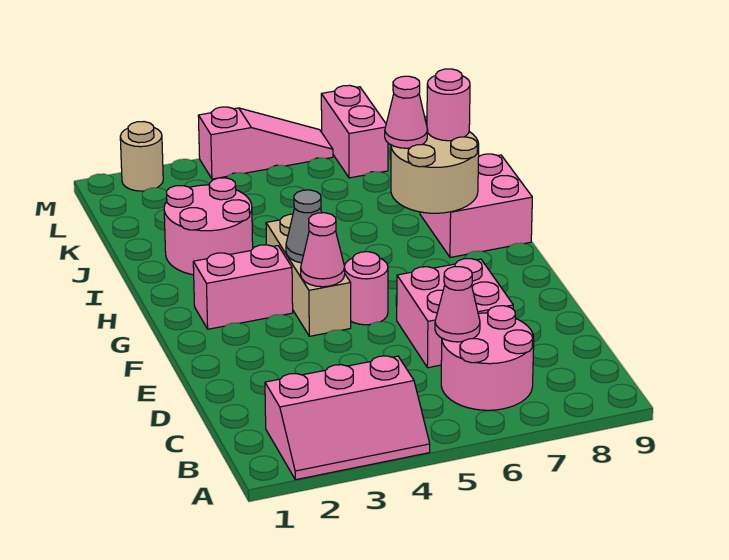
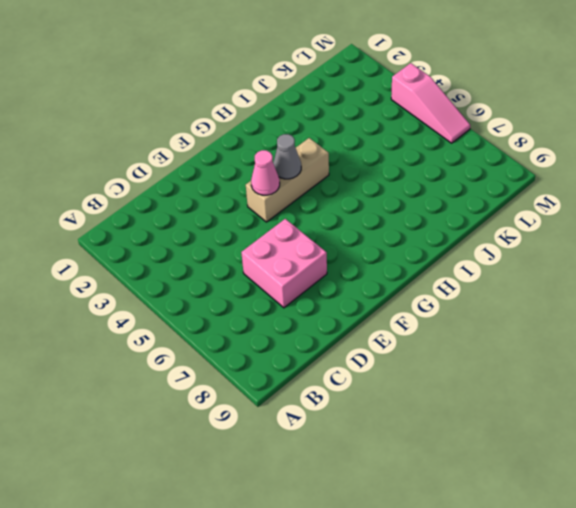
none -> pink slope A2:B4 level 1 top B
none -> pink round brick B6:C7 level 1
none -> pink round brick F5 level 1

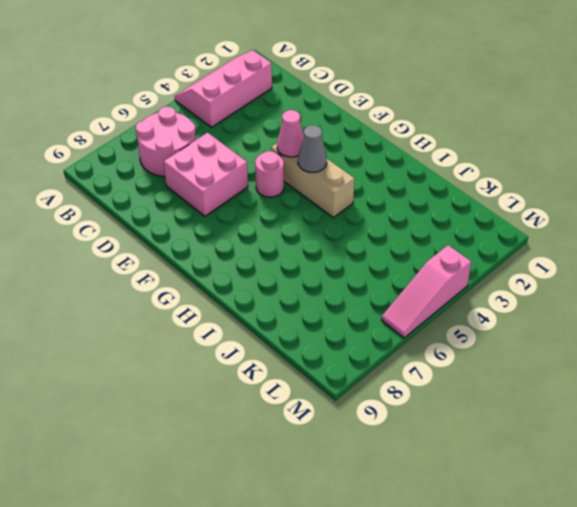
none -> pink brick G2:G3 level 1
none -> pink brick H8:I9 level 1
none -> pink round brick I2:J3 level 1

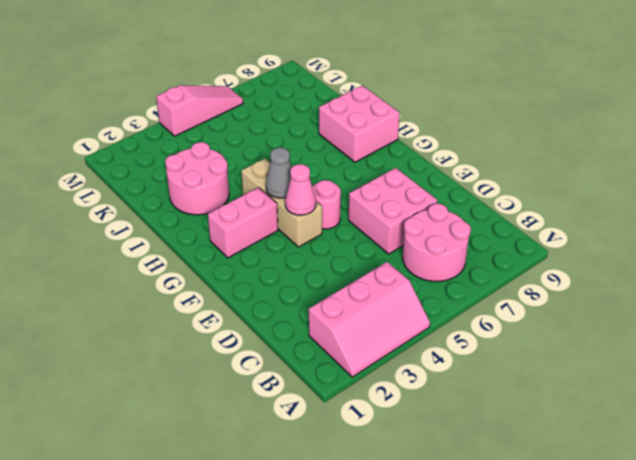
none -> pink brick L7:M7 level 1
none -> tan round brick M2 level 1
none -> pink cone C6 level 2

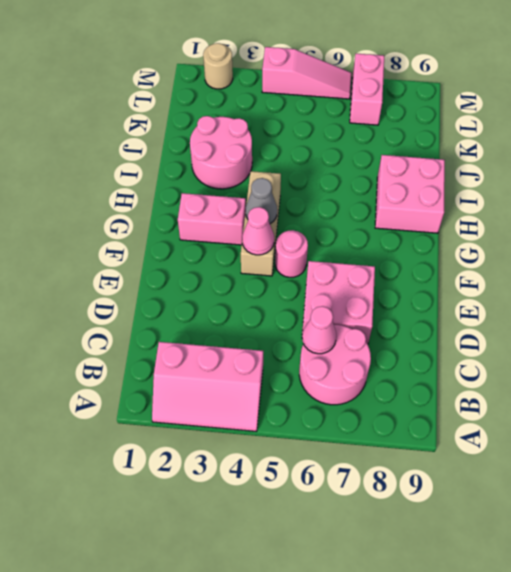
none -> tan round brick H7:I8 level 2
none -> pink cone I7 level 3
none -> pink round brick I8 level 3

